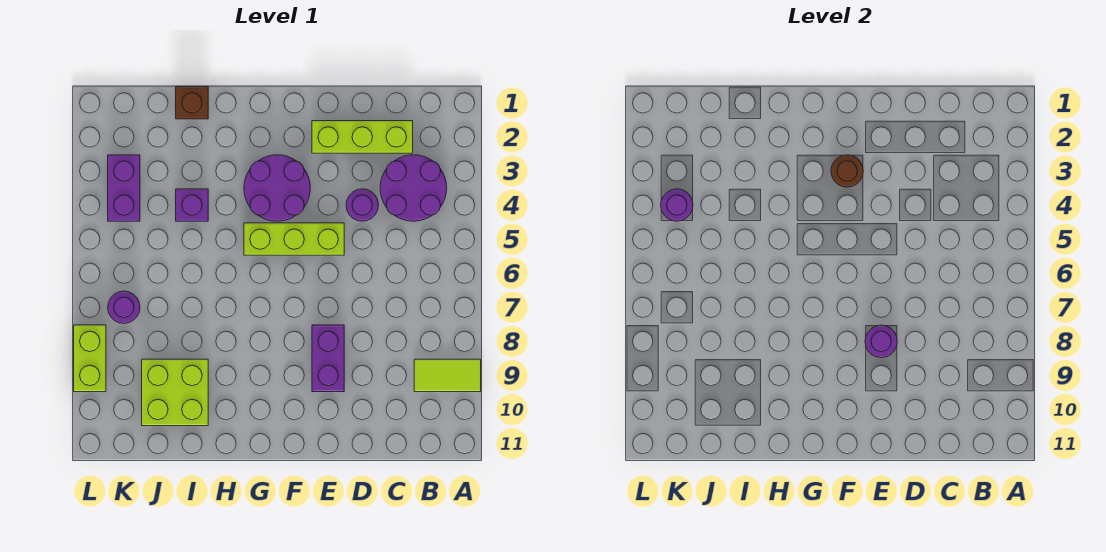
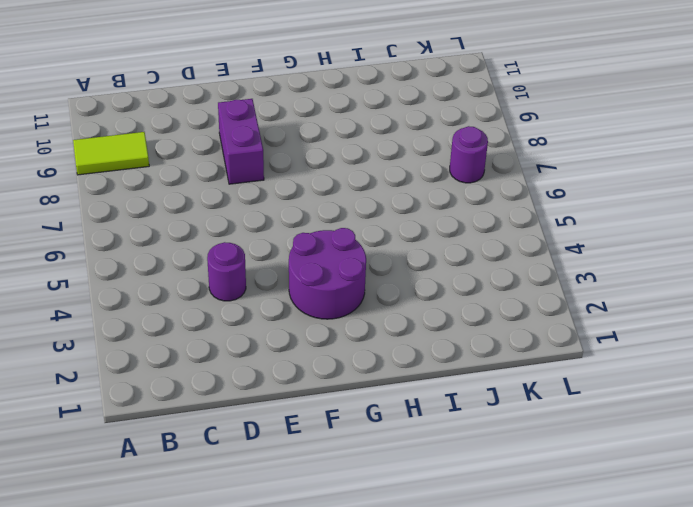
none -> purple round brick B3:C4 level 1
none -> lime brick C2:E2 level 1
none -> lime brick E5:G5 level 1

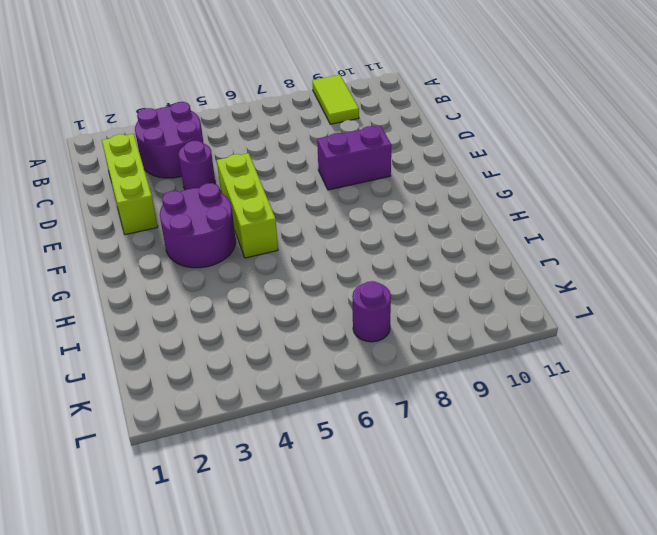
none -> brown brick I1 level 1
none -> purple brick I4 level 1
none -> lime brick I9:J10 level 1

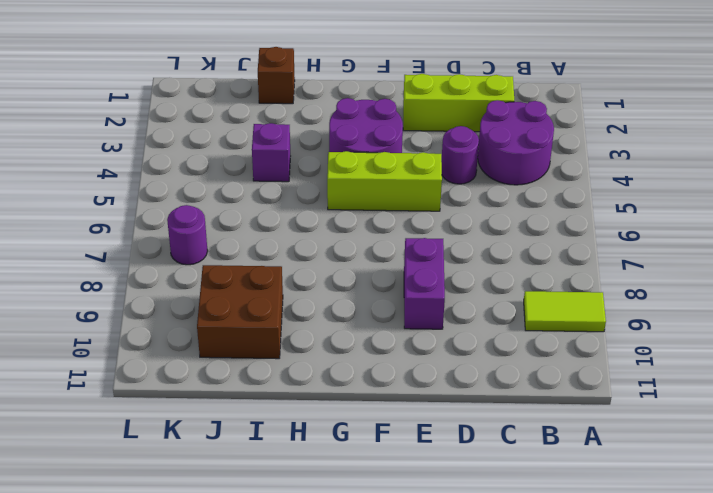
brown brick I9:J10 level 1 -> lime brick I9:J10 level 1
none -> purple brick K3:K4 level 1
none -> lime brick L8:L9 level 1
none -> purple round brick E8 level 2

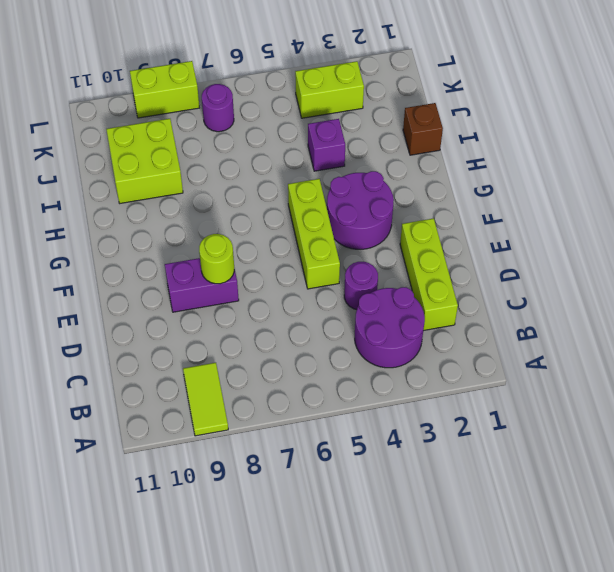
lime round brick E8 level 2 -> purple round brick E8 level 2
lime brick K3:K4 level 1 -> purple brick K3:K4 level 1
none -> brown round brick F3 level 2
none -> purple round brick K4 level 2

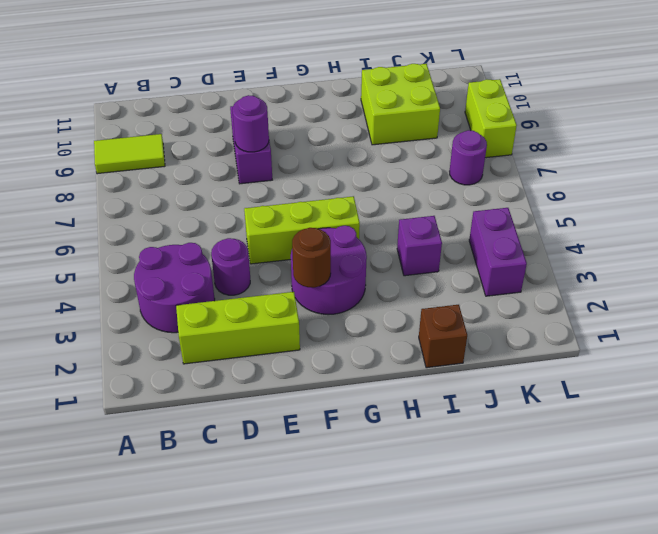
none -> purple round brick K4 level 2

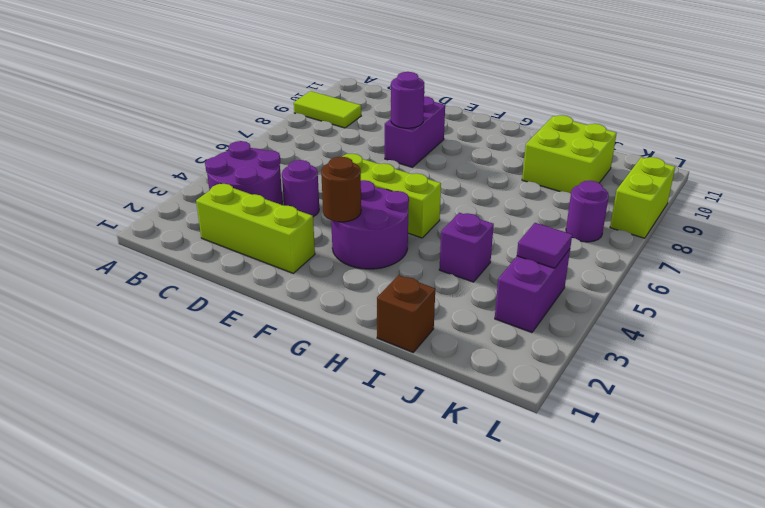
purple tile K4 level 2 -> purple round brick K4 level 2

